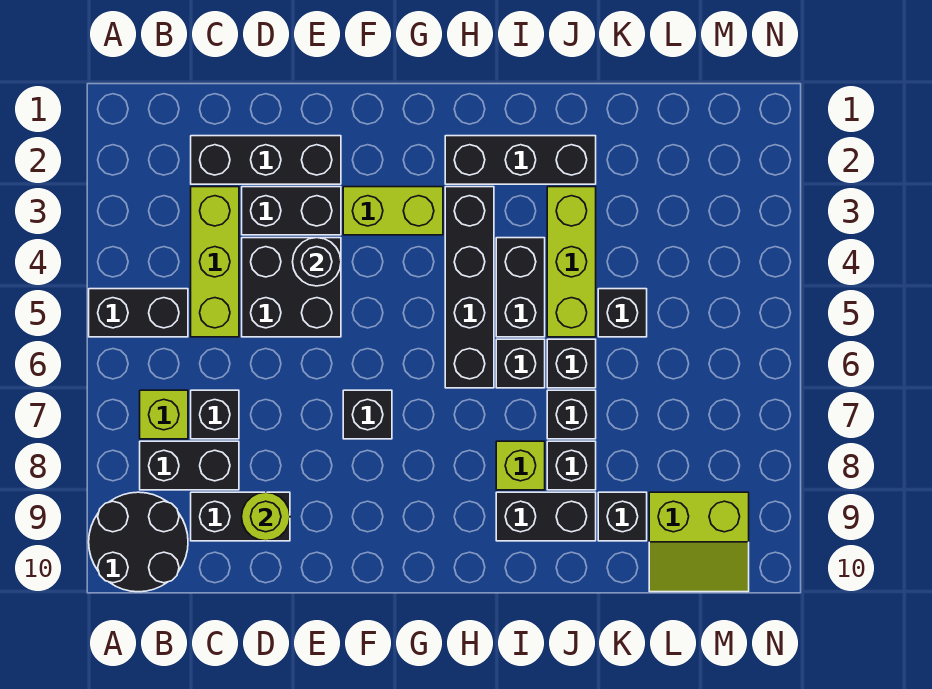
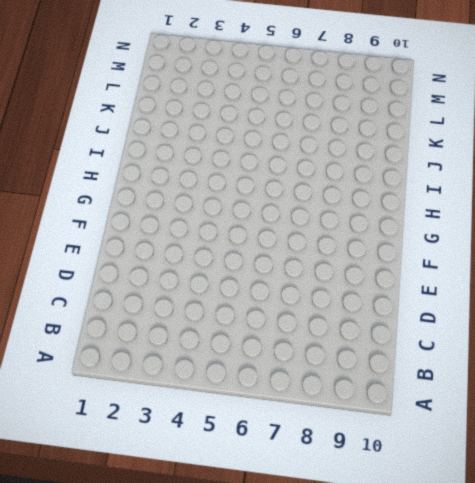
none -> black brick A5:B5 level 1
none -> black round brick A9:B10 level 1
none -> lime brick B7 level 1

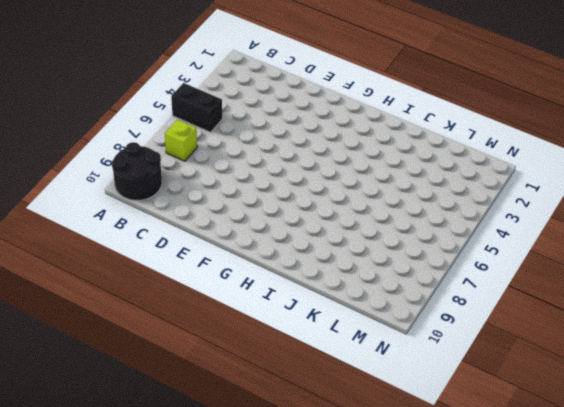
none -> black brick B8:C8 level 1
none -> black brick C2:E2 level 1
none -> lime brick C3:C5 level 1

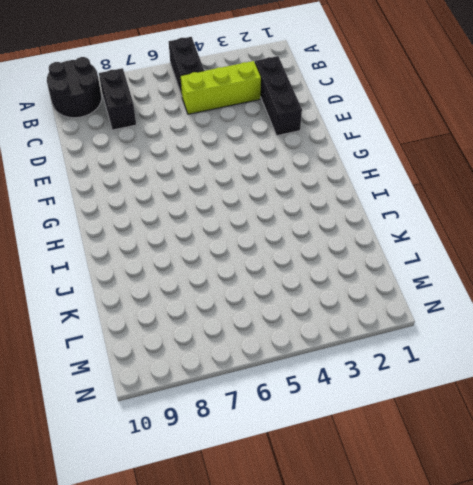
none -> lime brick B7 level 1
none -> black brick C7 level 1
none -> black brick C9:D9 level 1

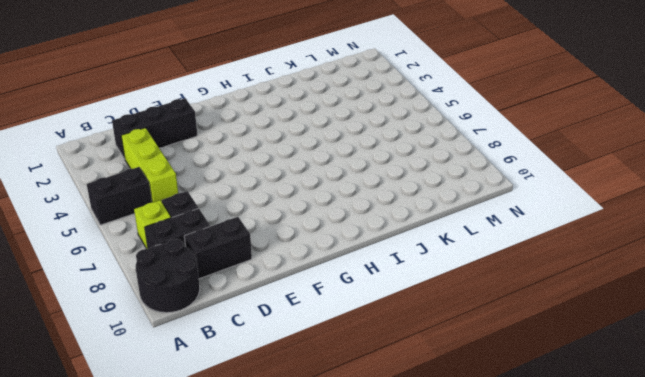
none -> black brick D3:E3 level 1
none -> black brick D4:E5 level 1
none -> lime brick F3:G3 level 1

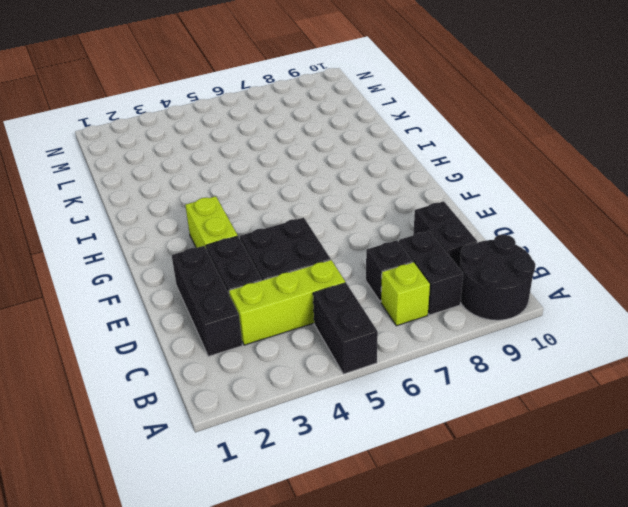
none -> black brick F7 level 1
none -> black brick H2:J2 level 1
none -> black brick H3:H6 level 1

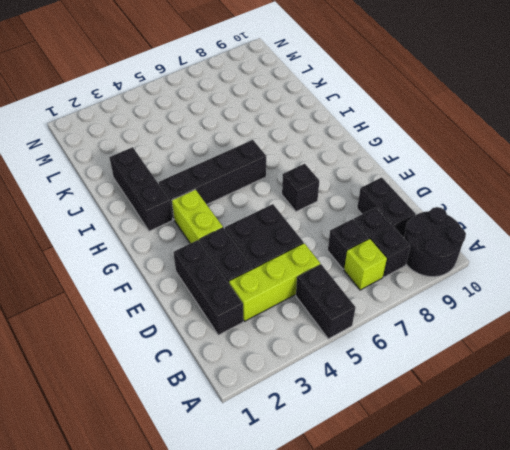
none -> black brick I4:I5 level 1
none -> black brick I6 level 1
none -> lime brick I8 level 1

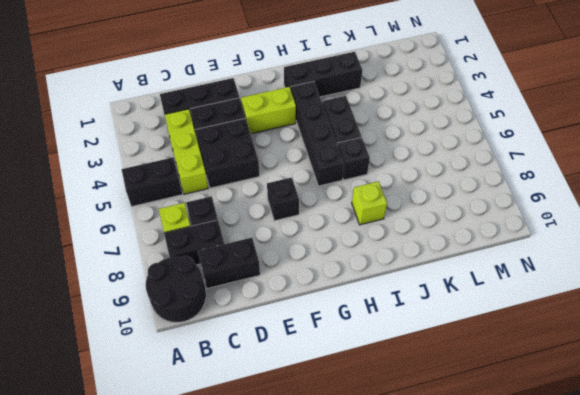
none -> black brick I9:J9 level 1
none -> lime brick J3:J5 level 1
none -> black brick J6 level 1

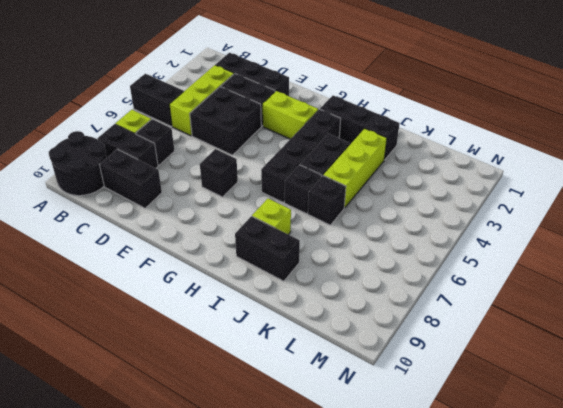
none -> black brick J7 level 1
none -> black brick J8 level 1
none -> black brick K5 level 1

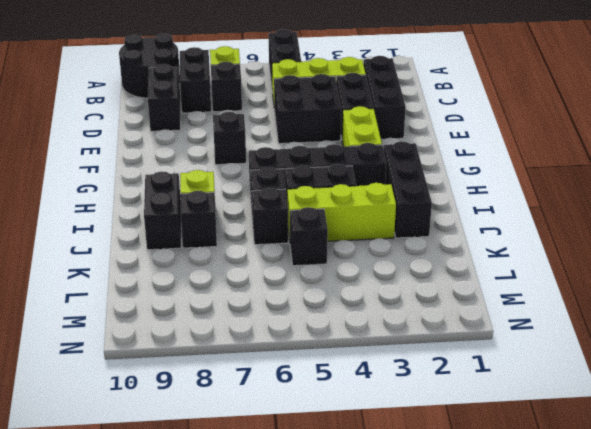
none -> black brick J7 level 1
none -> black brick K9 level 1
none -> lime slope L9:M10 level 1 top 9

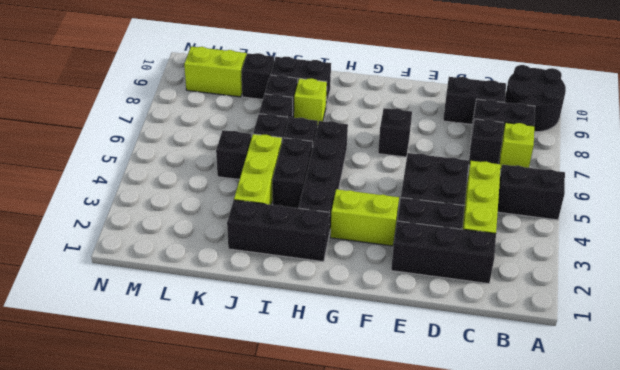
none -> lime round brick D9 level 2
none -> black round brick E4 level 2

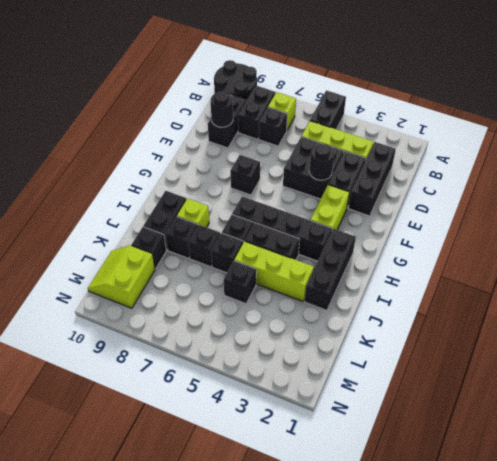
black round brick D9 level 2 -> lime round brick D9 level 2

